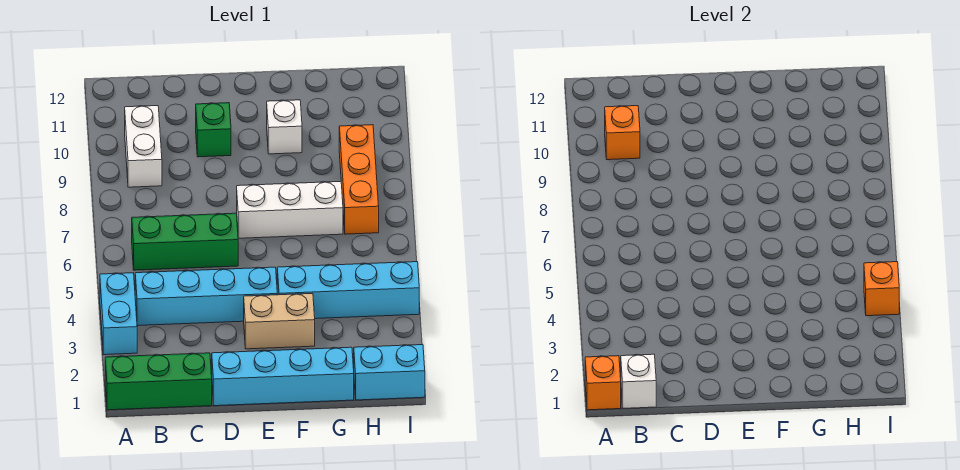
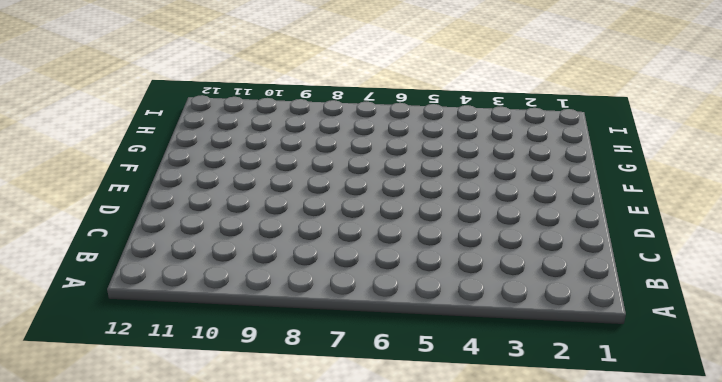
none -> green brick A1:C1 level 1
none -> cyan brick A3:A4 level 1
none -> cyan brick B4:E4 level 1

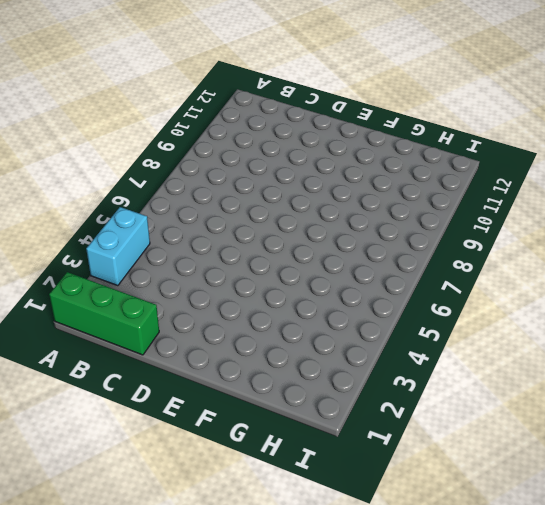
none -> cyan brick B4:E4 level 1
none -> green brick B6:D6 level 1
none -> white brick B9:B10 level 1

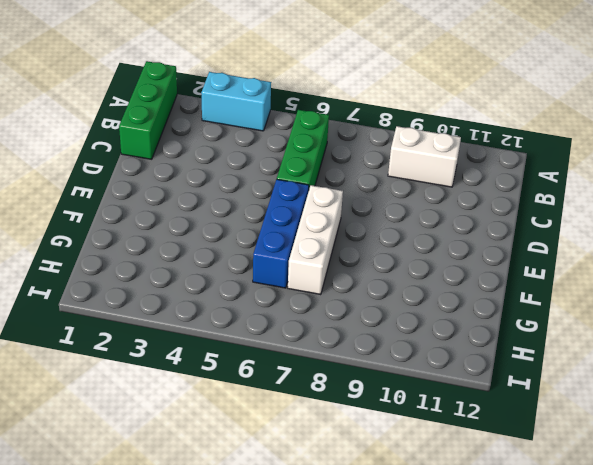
blue brick E6:G6 level 1 -> none
none -> cyan brick B4:E4 level 1
none -> cyan brick D1:G1 level 1
none -> green brick D10 level 1

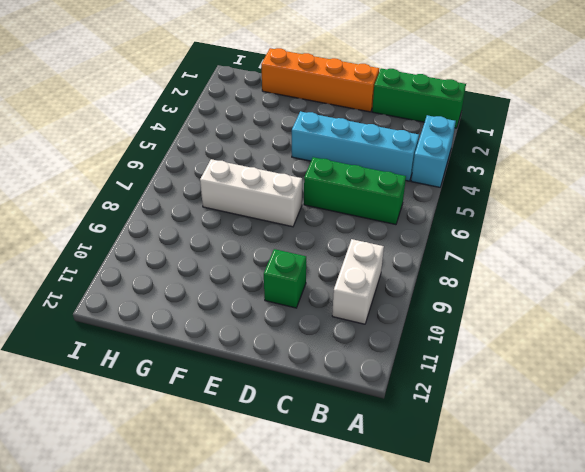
orange brick D1:G1 level 1 -> cyan brick D1:G1 level 1
none -> tan brick E3:F3 level 1
none -> cyan brick F4:I4 level 1
none -> white brick F10 level 1

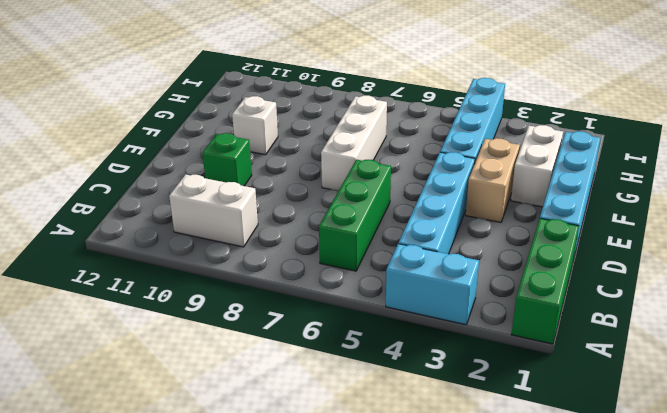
white brick F2:G2 level 1 -> none
none -> cyan brick H1:I1 level 1
none -> orange brick H7:H9 level 1
none -> orange brick A1 level 2

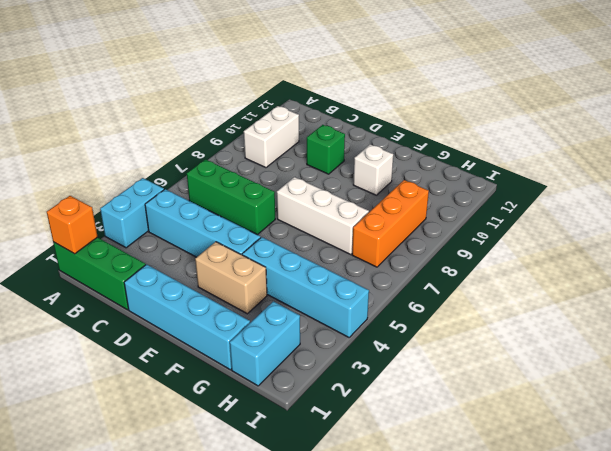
cyan brick H1:H2 level 1 -> cyan brick H1:I1 level 1
none -> white brick B1 level 2
none -> orange brick B10 level 2
none -> orange brick I4 level 2

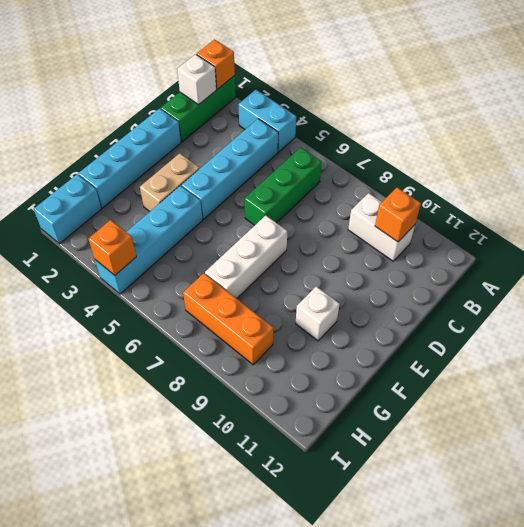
none -> green brick D10 level 1

